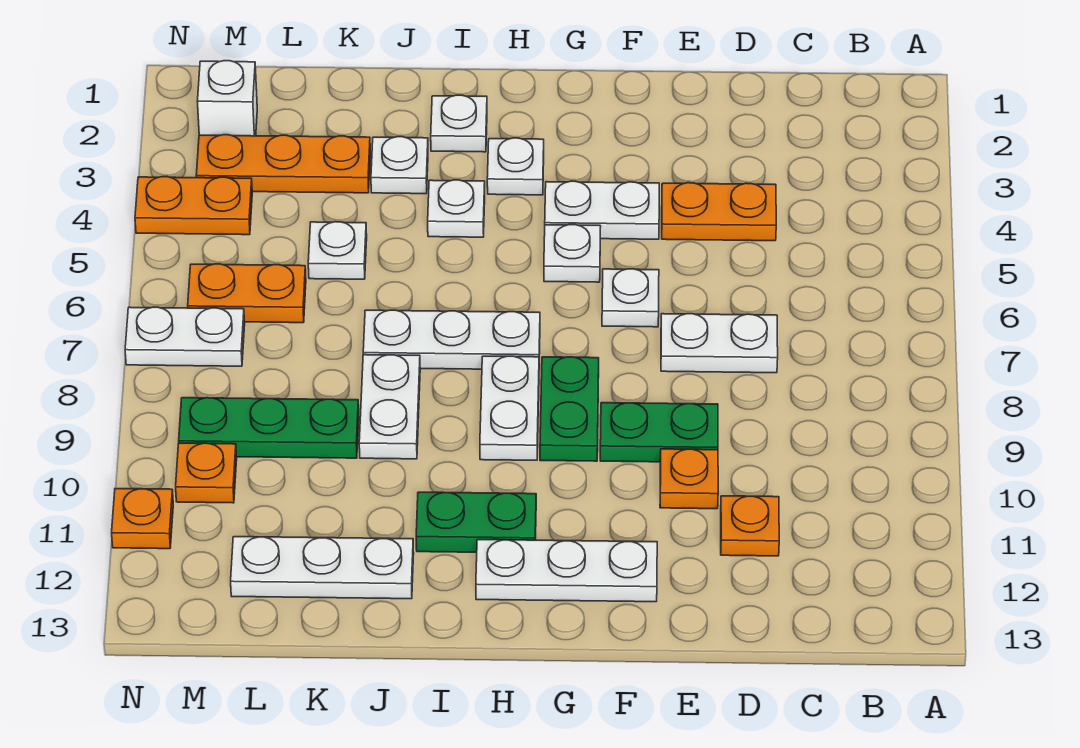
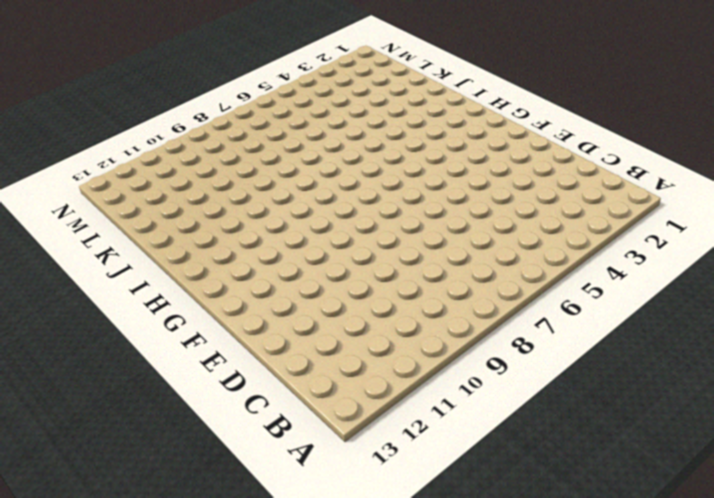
none -> orange plate D4:E4 level 1
none -> white plate D7:E7 level 1
none -> orange plate D11 level 1

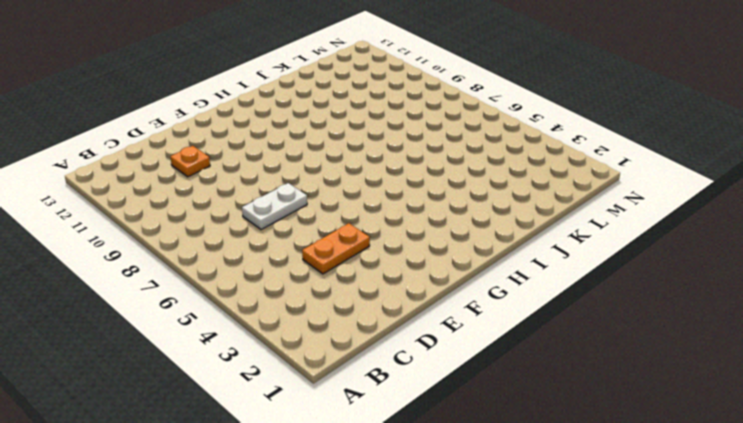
none -> green plate E9:F9 level 1
none -> orange plate E10 level 1
none -> white plate F4:G4 level 1

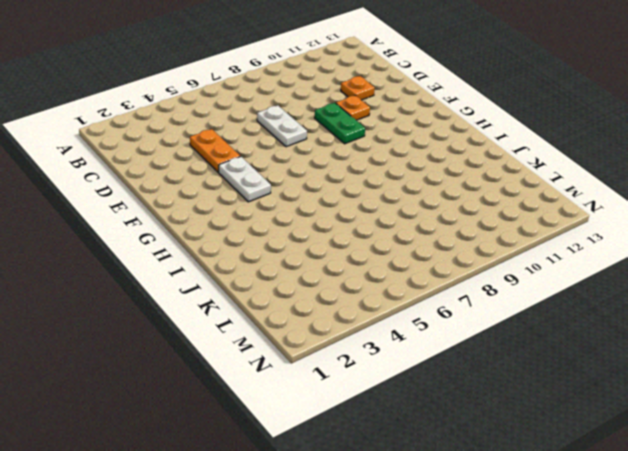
none -> white plate F6 level 1
none -> white plate F12:H12 level 1
none -> white plate G5 level 1

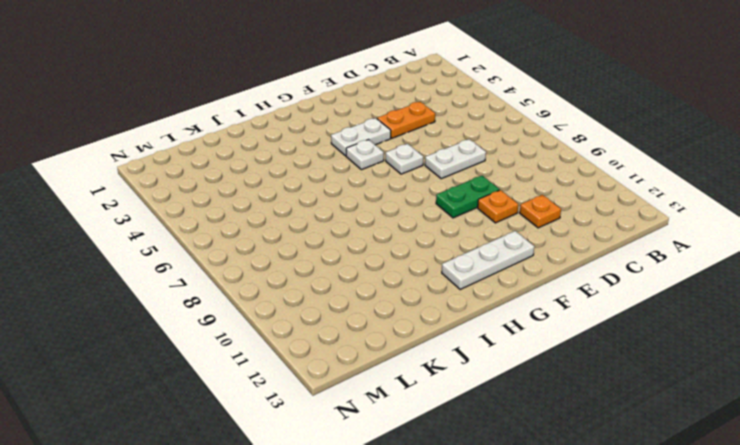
none -> green plate G8:G9 level 1
none -> white plate H3 level 1
none -> white plate H7:J7 level 1

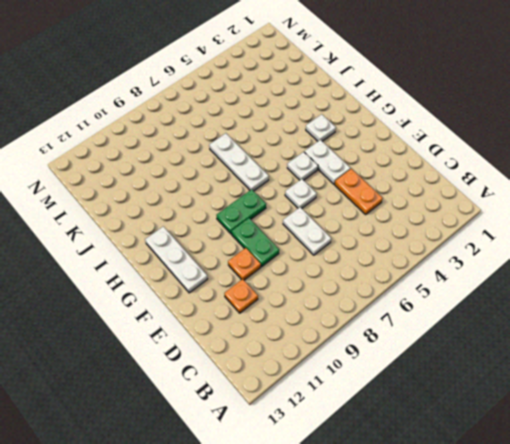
none -> white plate H8:H9 level 1
none -> green plate H11:I11 level 1
none -> white plate I2 level 1

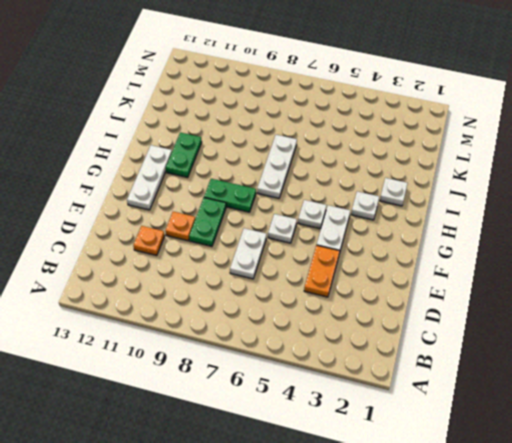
none -> white plate H8:H9 level 1
none -> white plate I4 level 1
none -> white plate J3 level 1

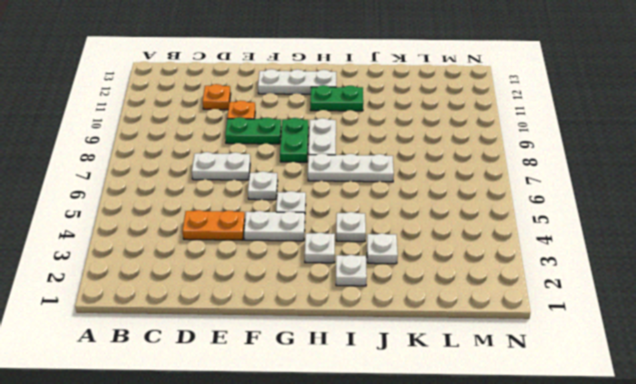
none -> white plate J8:J9 level 1
none -> white plate J12:L12 level 1
none -> orange plate K3:M3 level 1

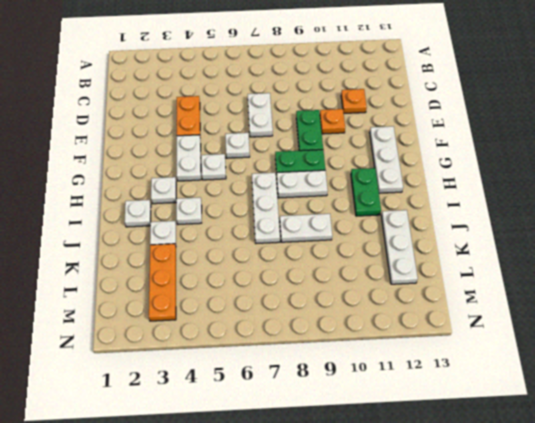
none -> white plate K5 level 1
none -> green plate K9:M9 level 1
none -> orange plate L6:M6 level 1

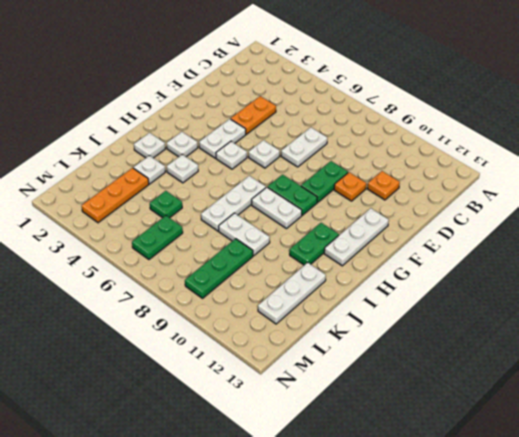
green plate K5 level 1 -> white plate K5 level 1
green plate L6:M6 level 1 -> orange plate L6:M6 level 1
none -> white brick M2 level 1
none -> orange plate M4:N4 level 1
none -> white plate M7:N7 level 1

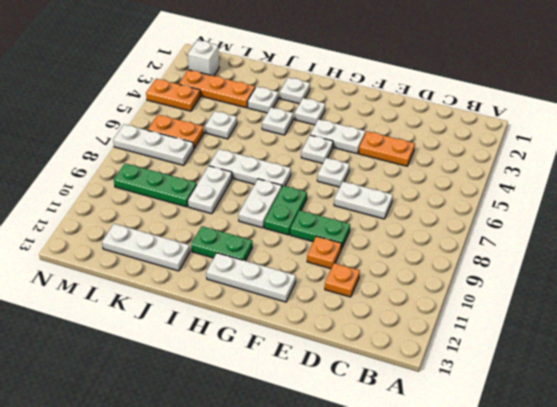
white plate L7:N7 level 1 -> white plate M7:N7 level 1
none -> orange plate M10 level 1
none -> orange plate N11 level 1

